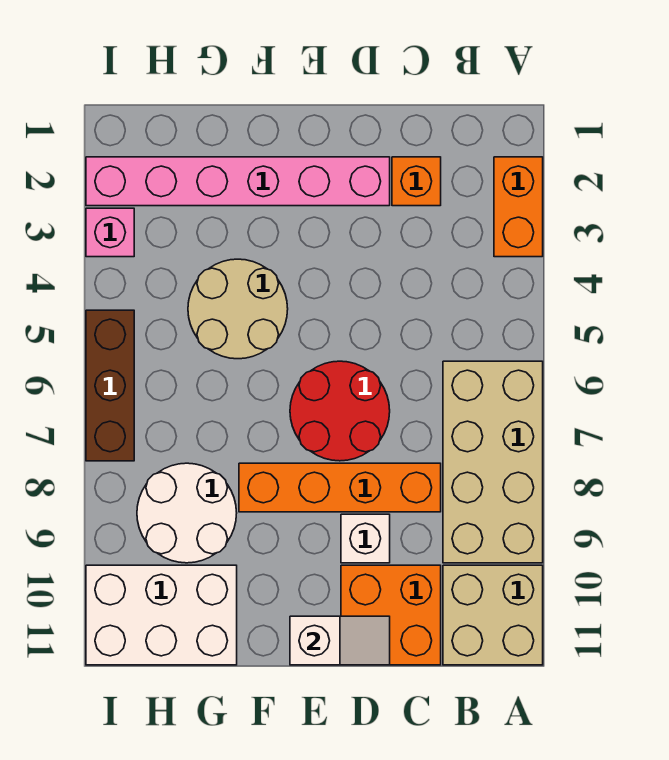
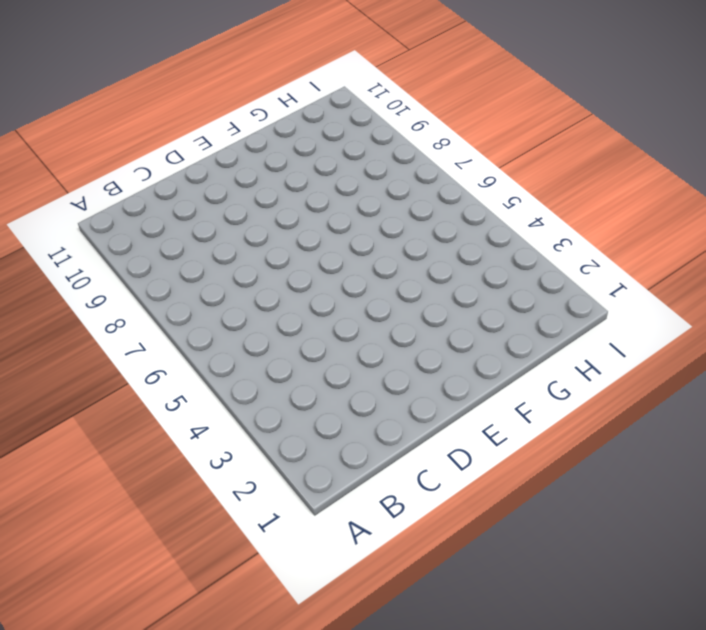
none -> orange brick A2:A3 level 1
none -> tan brick A6:B9 level 1
none -> tan brick A10:B11 level 1

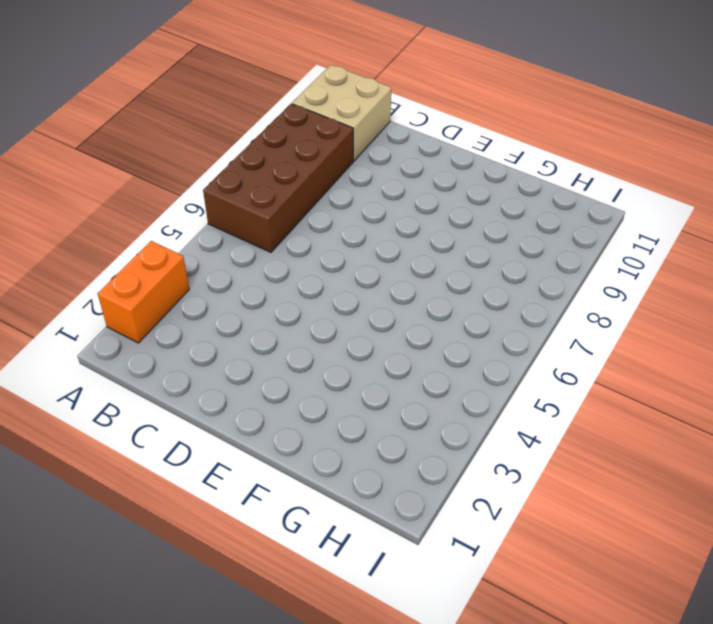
brown brick A6:B9 level 1 -> tan brick A6:B9 level 1
none -> orange brick C2 level 1
none -> orange brick C8:F8 level 1
none -> orange brick C10:D11 level 1

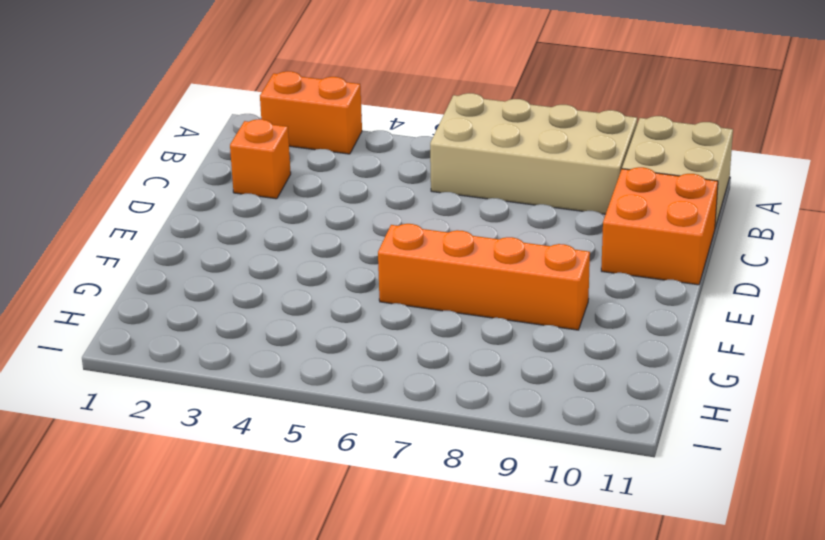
orange brick F6:F9 level 1 -> orange brick C8:F8 level 1
none -> pink brick D2:I2 level 1
none -> red round brick D6:E7 level 1
none -> white brick D9 level 1

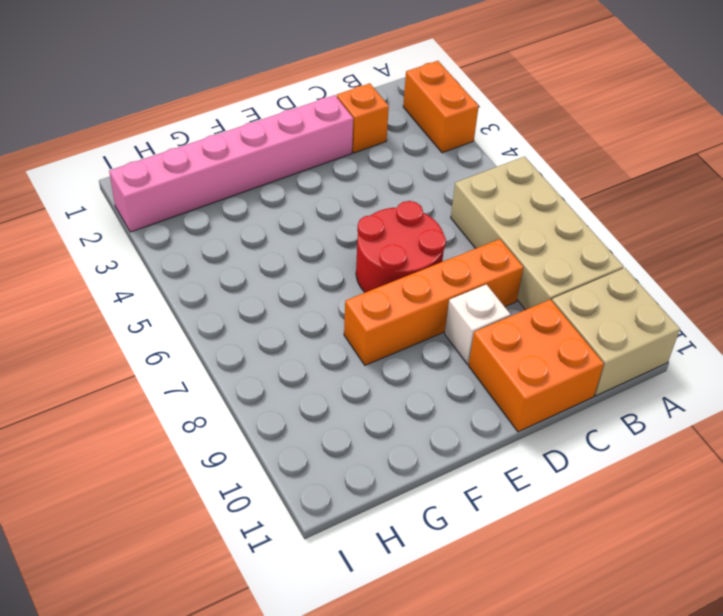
none -> tan round brick F4:G5 level 1
none -> white round brick G8:H9 level 1
none -> white brick G10:I11 level 1

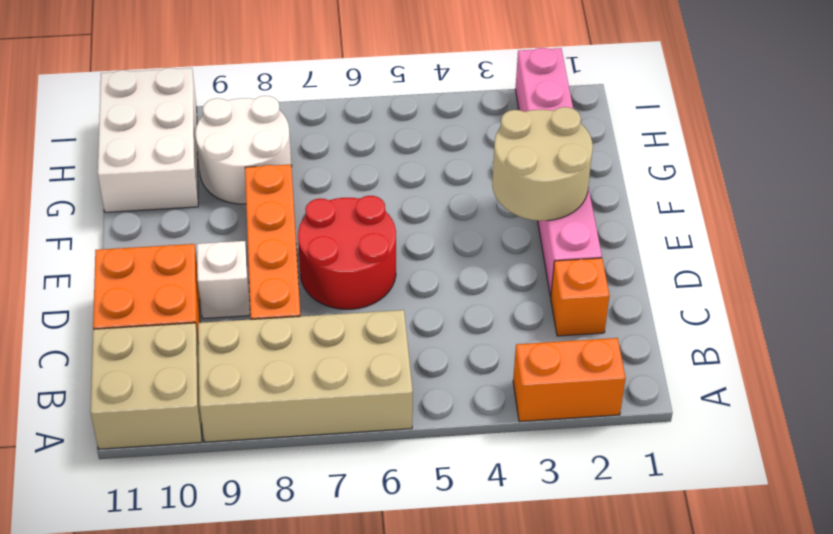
tan round brick E2:F3 level 2 -> tan round brick F4:G5 level 1
none -> pink brick I3 level 1
none -> brown brick I5:I7 level 1
none -> white slope D11:E11 level 2 top E

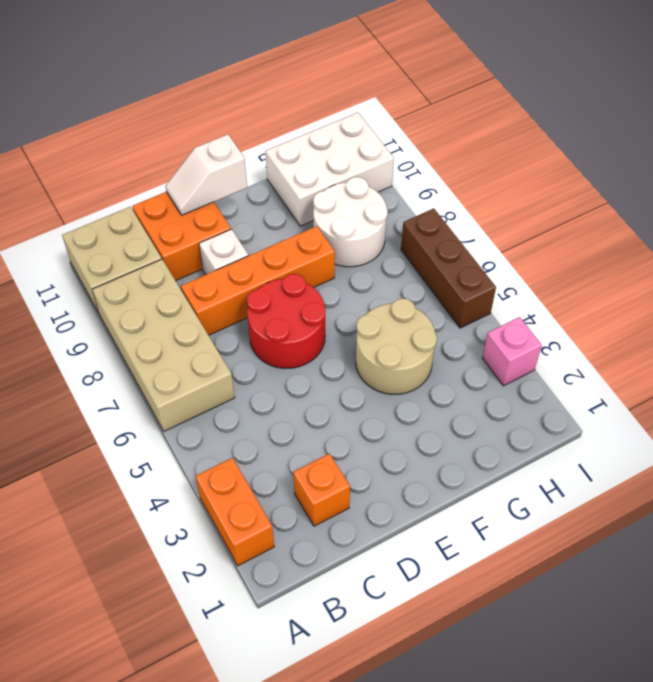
none -> pink brick D2:I2 level 1

